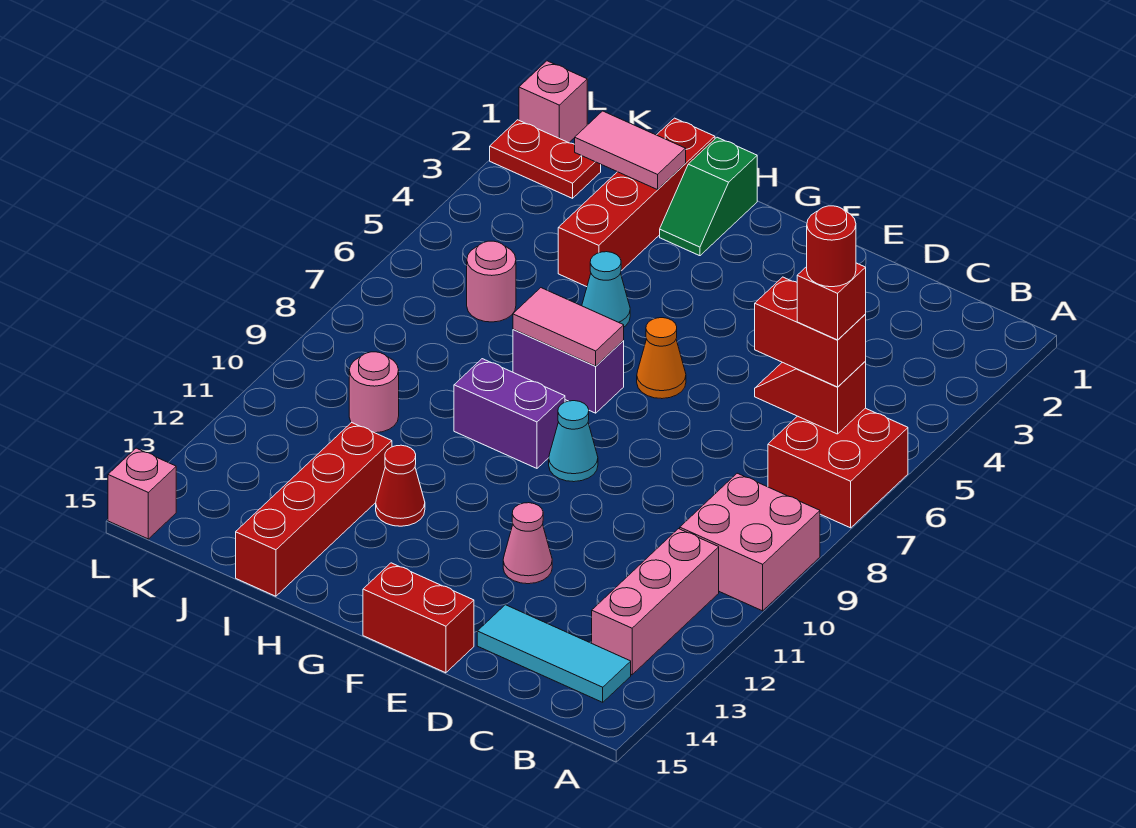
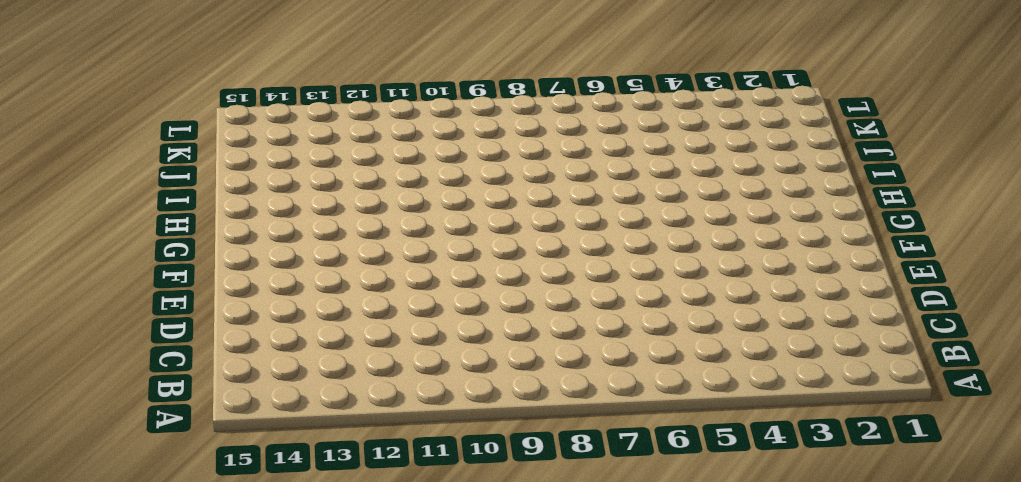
none -> red brick A6:B7 level 1
none -> pink brick A9:B10 level 1
none -> pink brick B11:B13 level 1

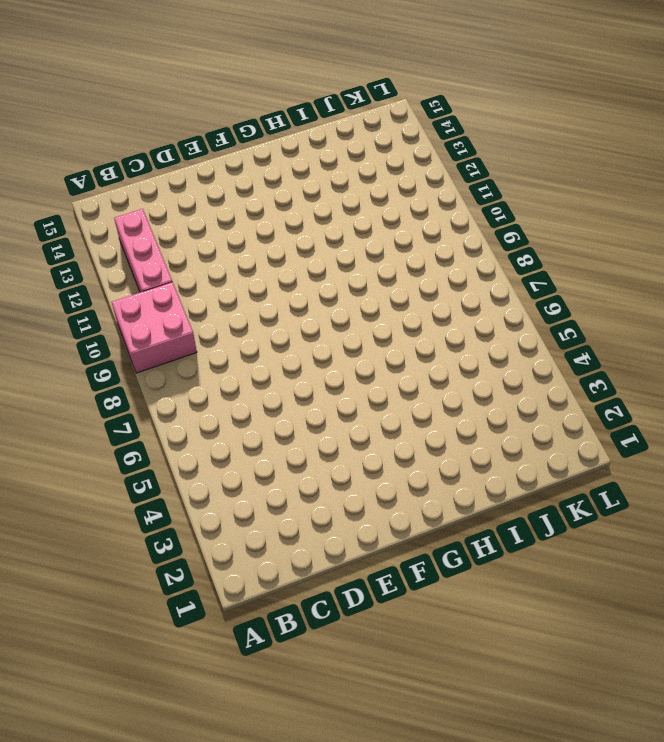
none -> red brick A6:B7 level 1
none -> cyan tile B14:D14 level 1
none -> pink cone E12 level 1

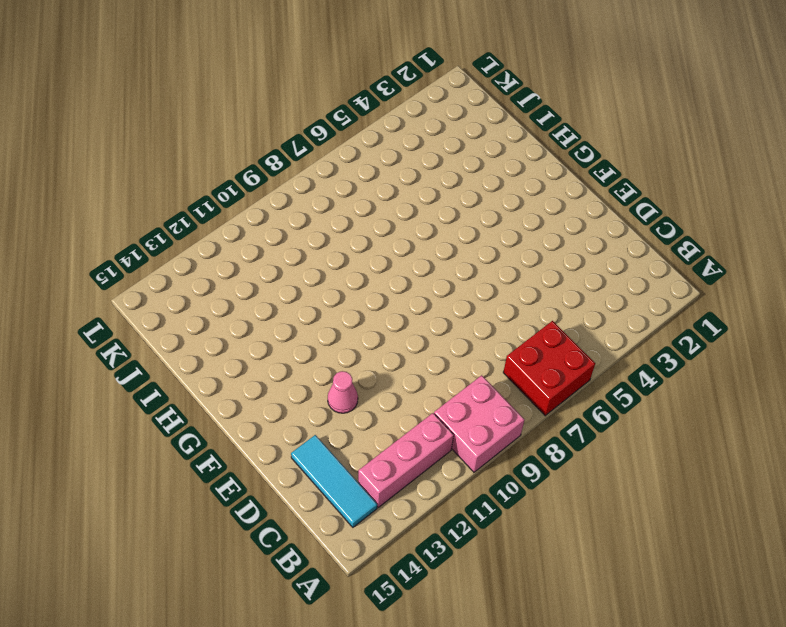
none -> red brick E15:F15 level 1
none -> orange cone F6 level 1
none -> cyan cone F9 level 1

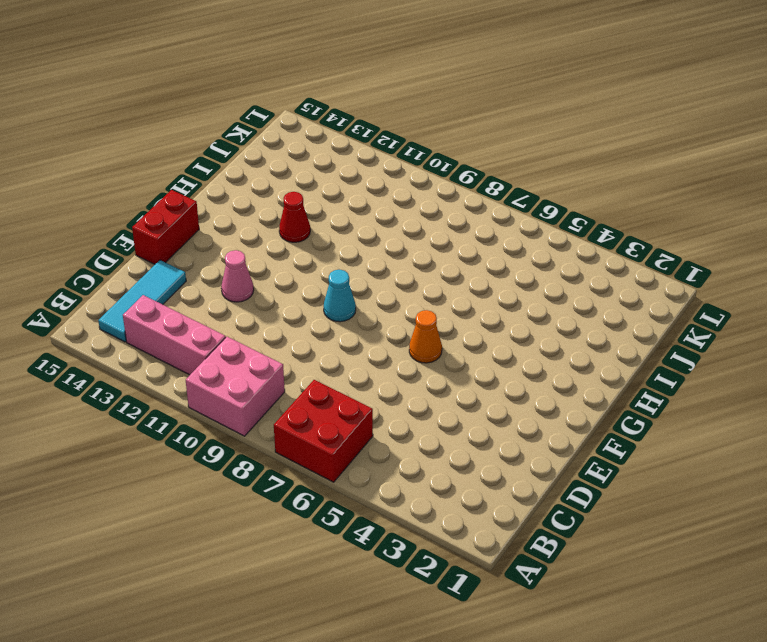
none -> purple brick G7:H7 level 1
none -> purple brick G9:H9 level 1
none -> green slope H1:H2 level 1 top 1

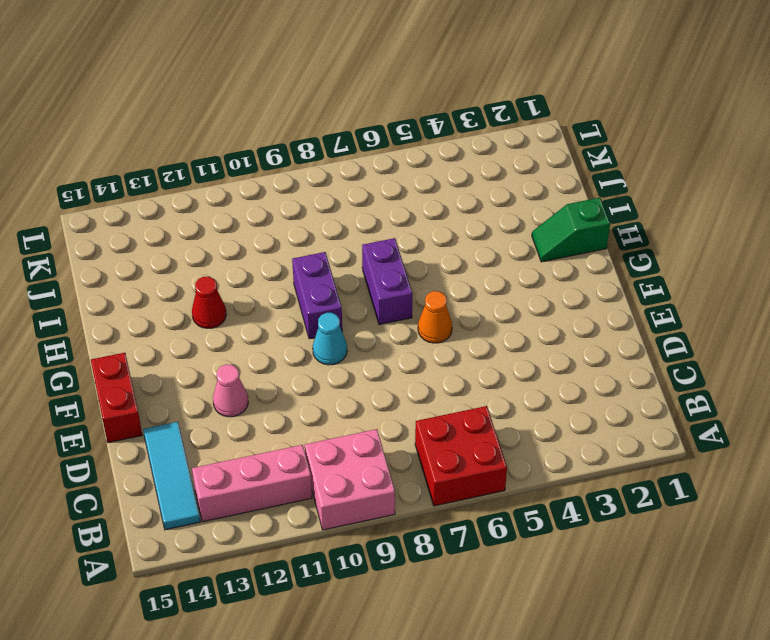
none -> cyan cone H5 level 1
none -> red brick I1:I4 level 1
none -> red brick I12:I15 level 1

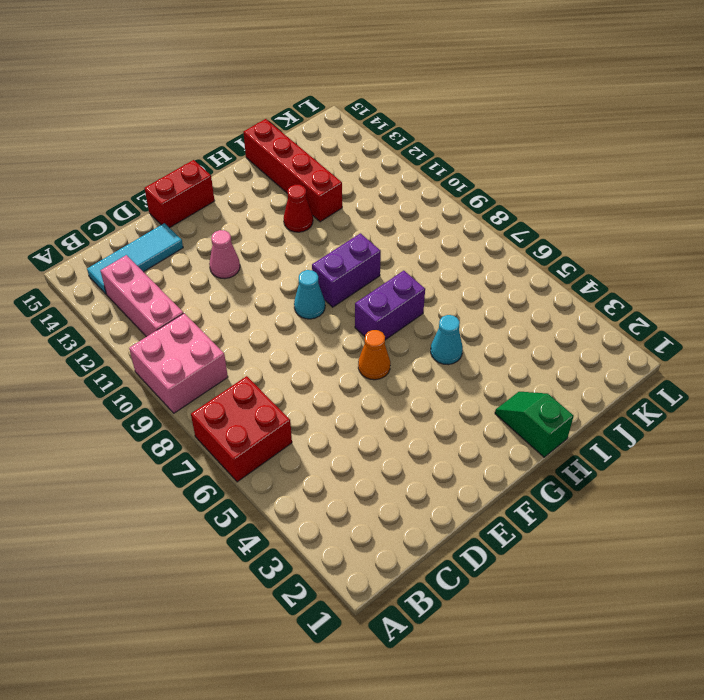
none -> red brick I1:I4 level 1
none -> pink round brick J6 level 1
none -> pink round brick J10 level 1

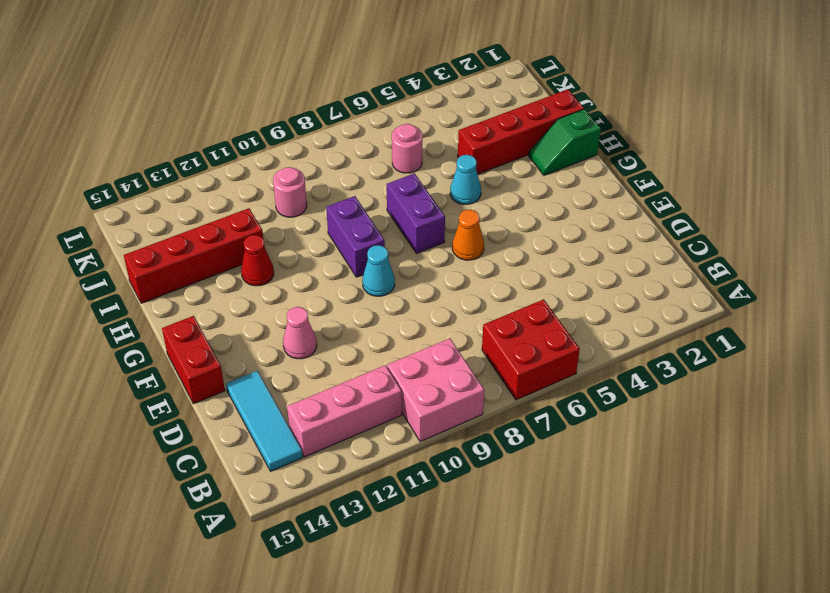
none -> red plate K2:L2 level 1
none -> pink brick L1 level 1
none -> pink brick L15 level 1

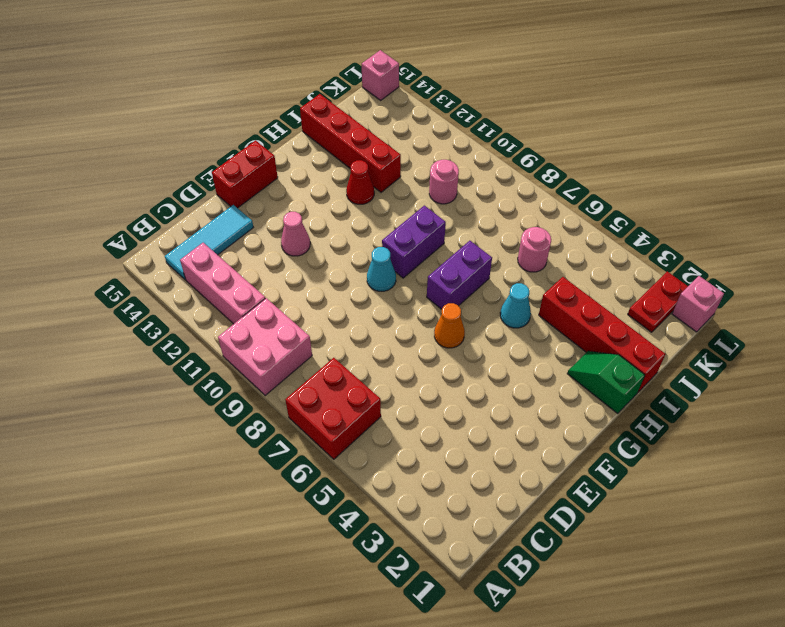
none -> red slope B6:C6 level 2 top B
none -> pink tile G7:H7 level 2
none -> pink tile I2:J2 level 2

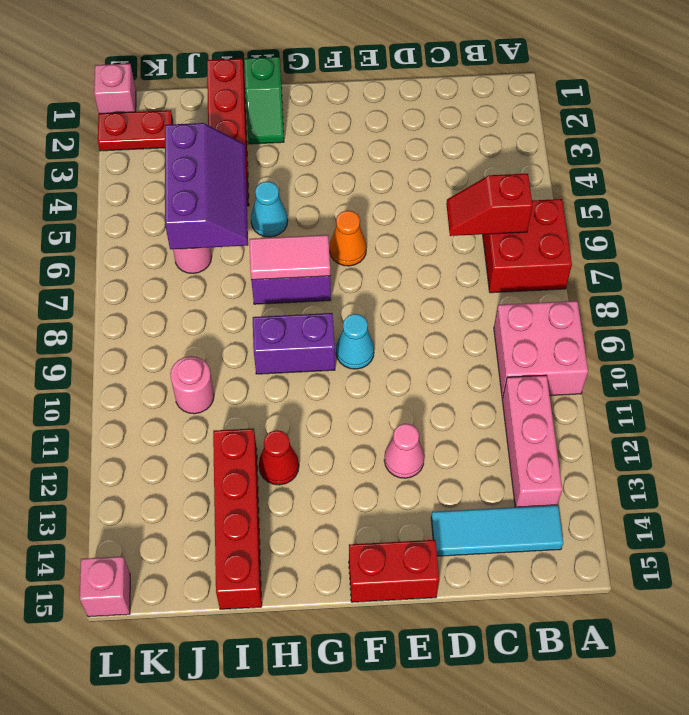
purple slope I4:J6 level 2 top J -> none
none -> pink tile I2:J2 level 2
none -> red brick B6:C6 level 3
none -> red brick B6 level 4

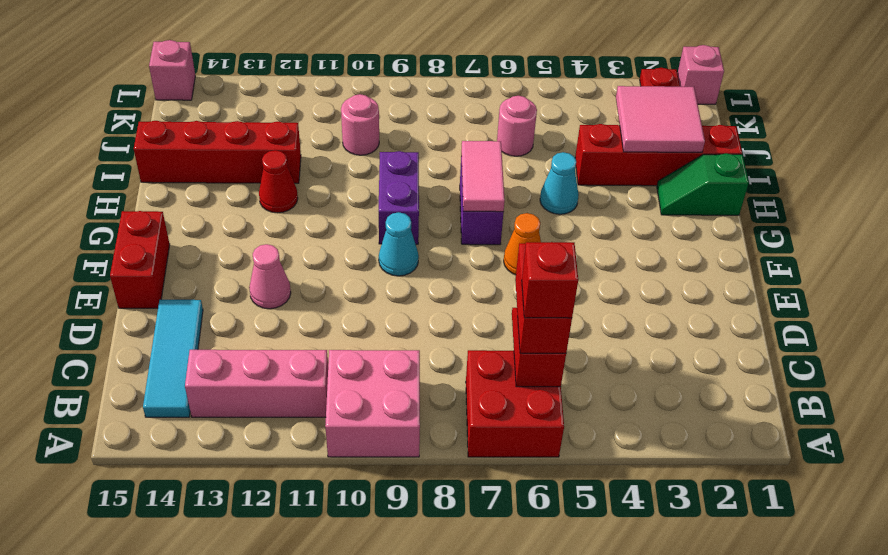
pink tile I2:J3 level 2 -> pink tile I2:J2 level 2
none -> red round brick B6 level 5

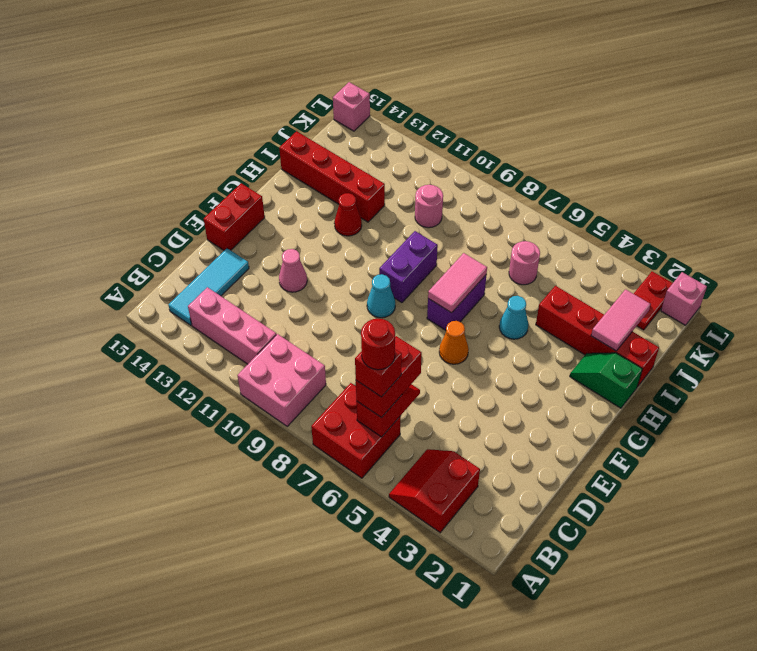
red slope A3:B4 level 1 top 3 -> none

